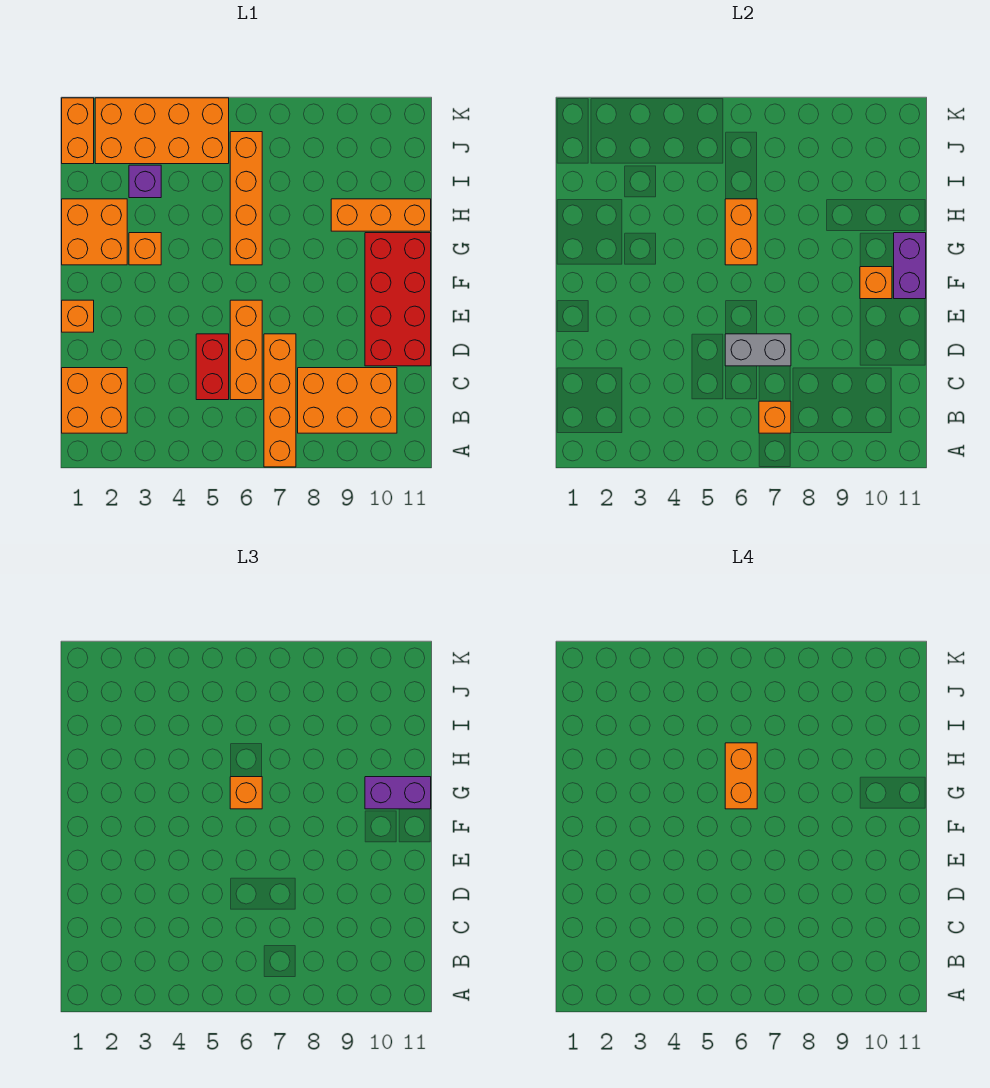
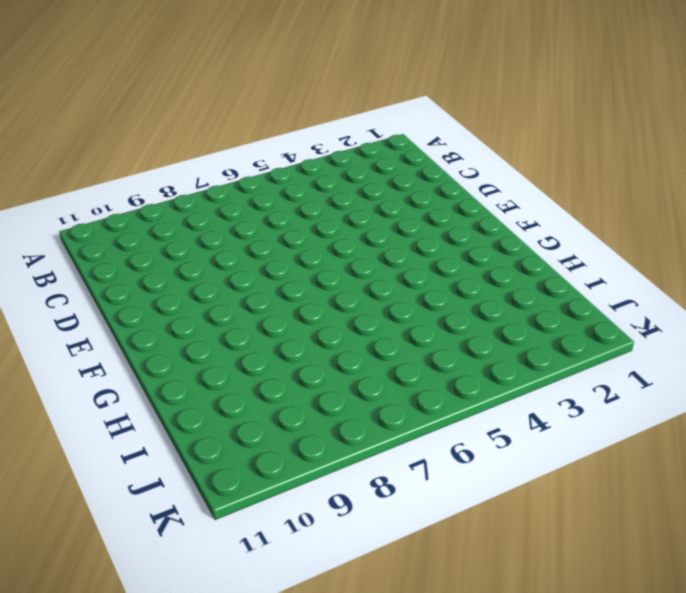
none -> orange brick A7:D7 level 1
none -> orange brick B1:C2 level 1
none -> orange brick B8:C10 level 1

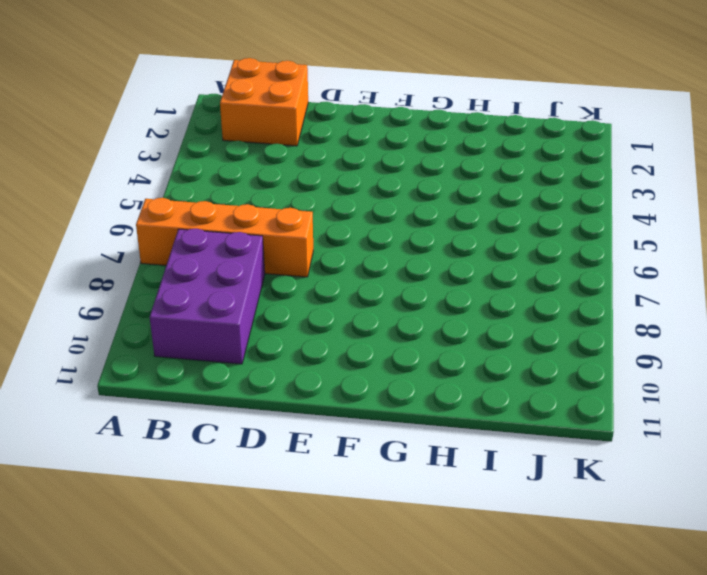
purple brick B8:C10 level 1 -> orange brick B8:C10 level 1
none -> red brick C5:D5 level 1
none -> orange brick C6:E6 level 1
none -> red brick D10:G11 level 1

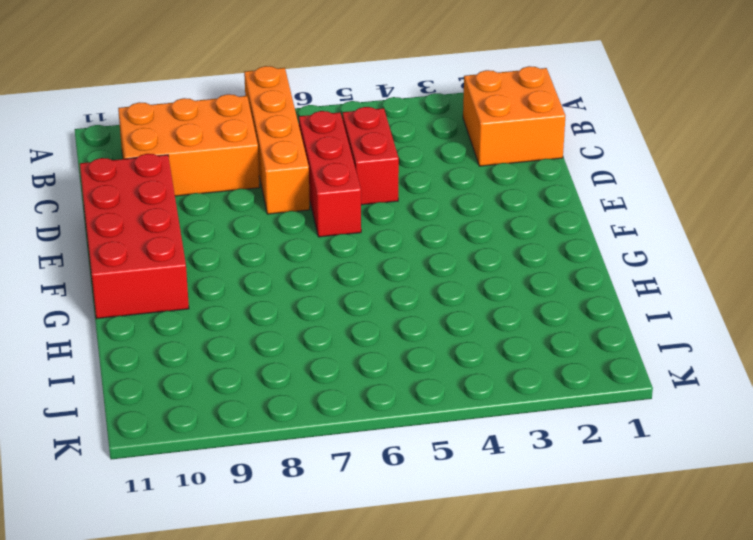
red brick C6:E6 level 1 -> orange brick C6:E6 level 1
none -> orange brick E1 level 1
none -> orange brick G1:H2 level 1
none -> orange brick G3 level 1

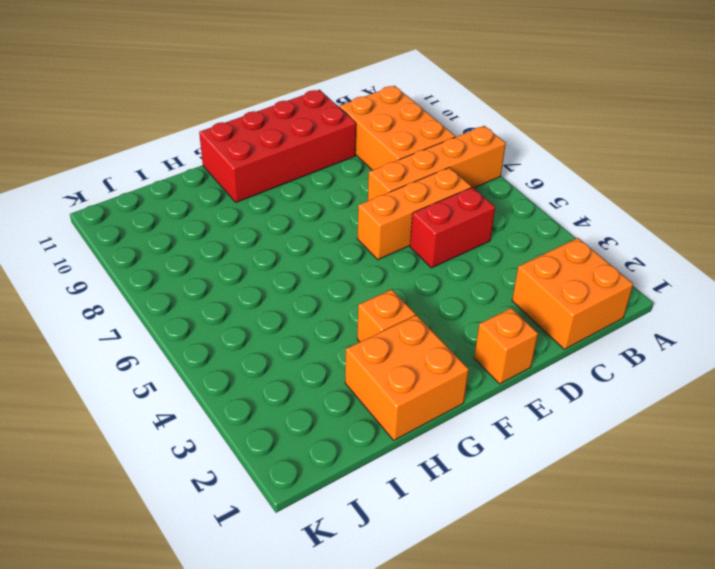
none -> orange brick G6:J6 level 1
none -> orange brick H9:H11 level 1
none -> purple brick I3 level 1

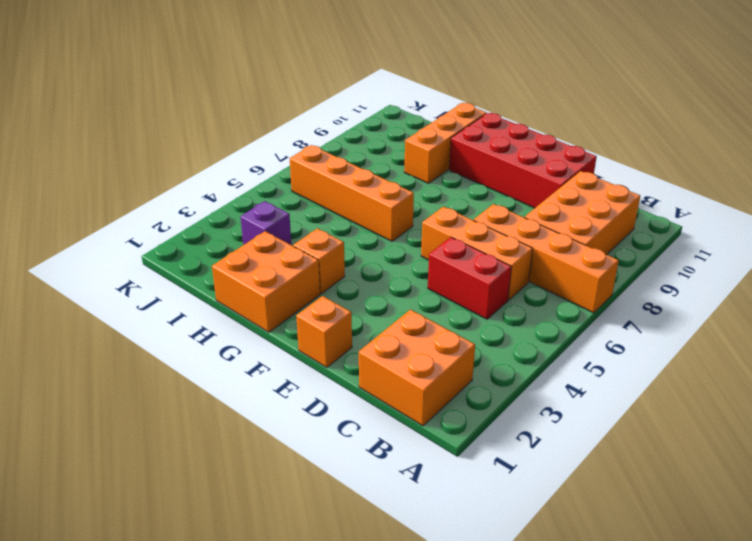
none -> orange brick J1:K1 level 1
none -> orange brick J2:K5 level 1
none -> orange brick B7 level 2

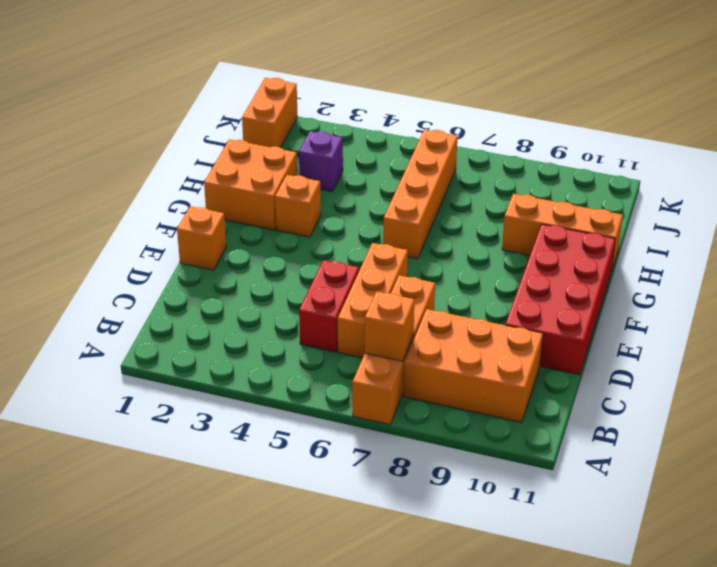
none -> orange brick B1:C2 level 1
none -> orange brick J2:K5 level 1
none -> grey brick D6:D7 level 2

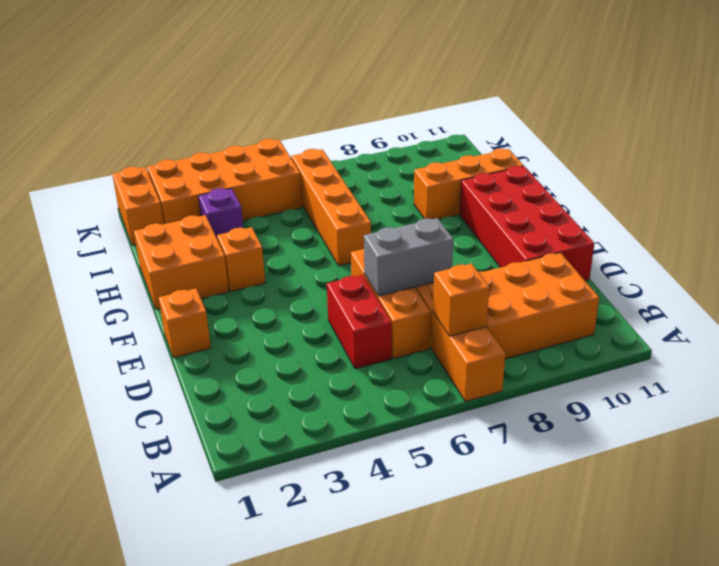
none -> orange brick B1:C2 level 1
none -> orange brick F10 level 2
none -> purple brick F11:G11 level 2

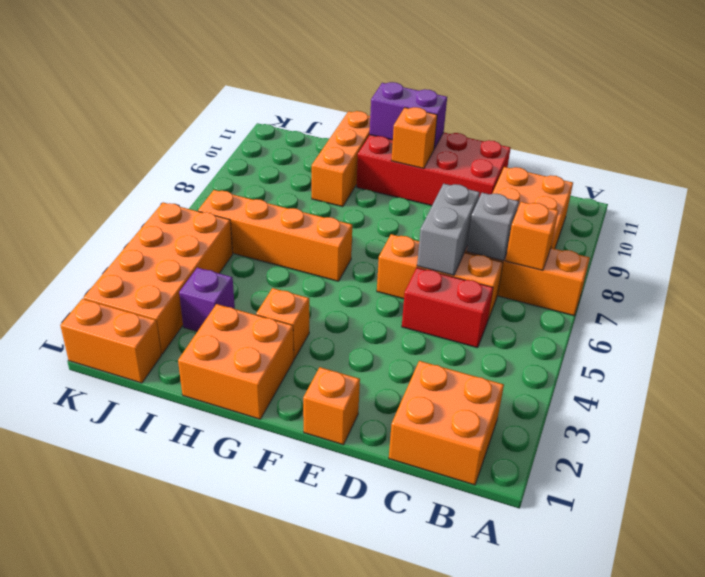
grey brick C7 level 2 -> none
none -> orange brick G6:H6 level 2
none -> orange brick G6 level 3
none -> purple brick G10:G11 level 3

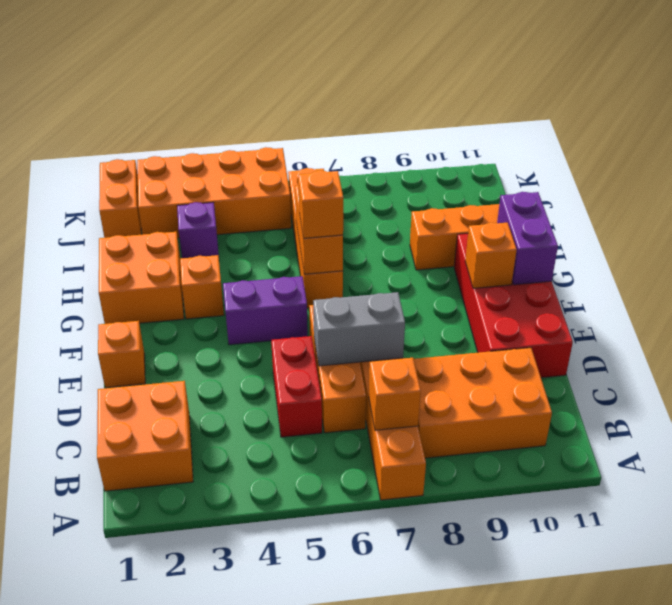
purple brick F4:F5 level 1 -> purple brick G10:G11 level 3
none -> orange brick G6:H6 level 4

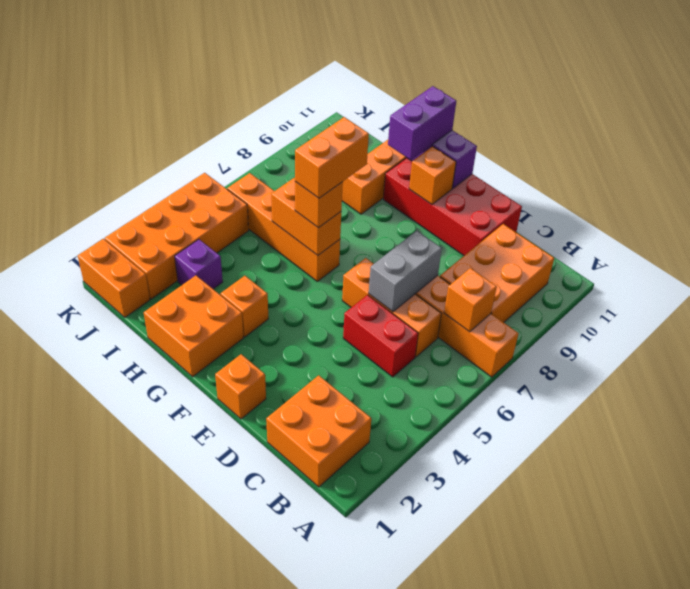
orange brick G6:G7 level 4 -> orange brick G6:H6 level 4

